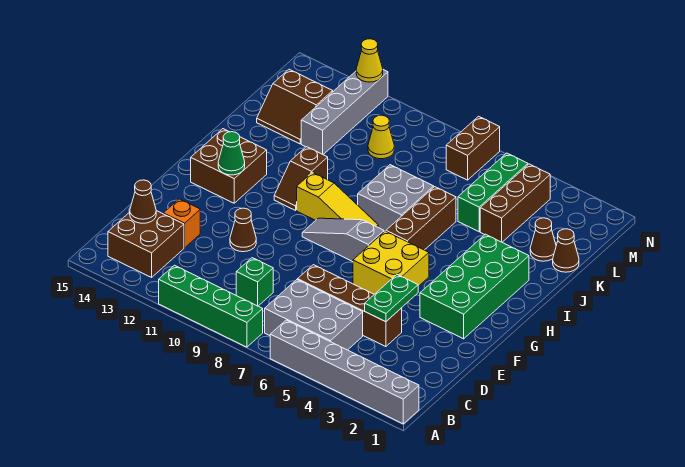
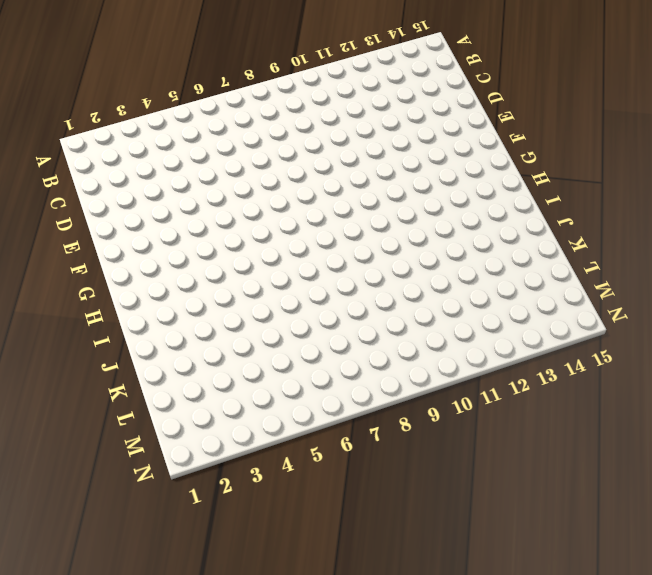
none -> grey brick A1:A6 level 1
none -> green brick A8:A11 level 1
none -> grey brick B5:C7 level 1

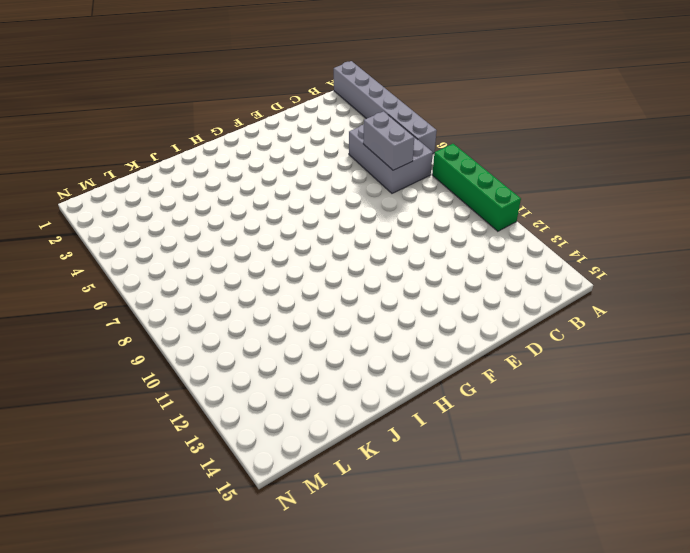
grey brick C6:C7 level 2 -> none
none -> brown brick B13:C14 level 1
none -> green brick C9 level 1
none -> brown brick D4:D7 level 1

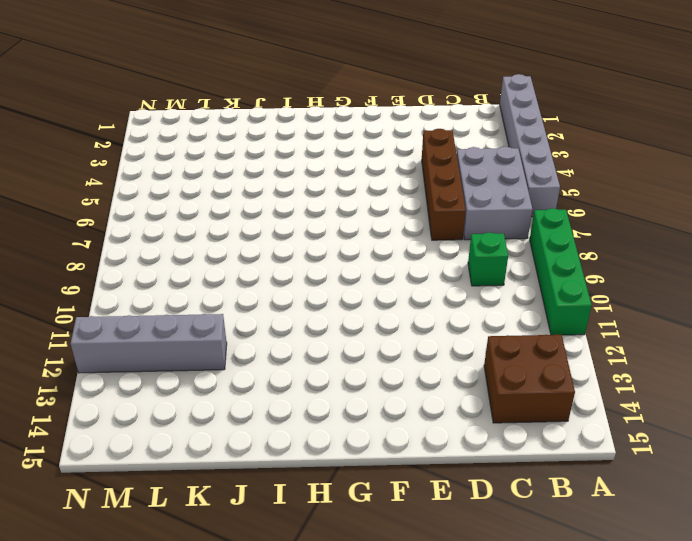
none -> orange brick D13 level 1
none -> brown cone E11 level 1
none -> green brick F2:I3 level 1

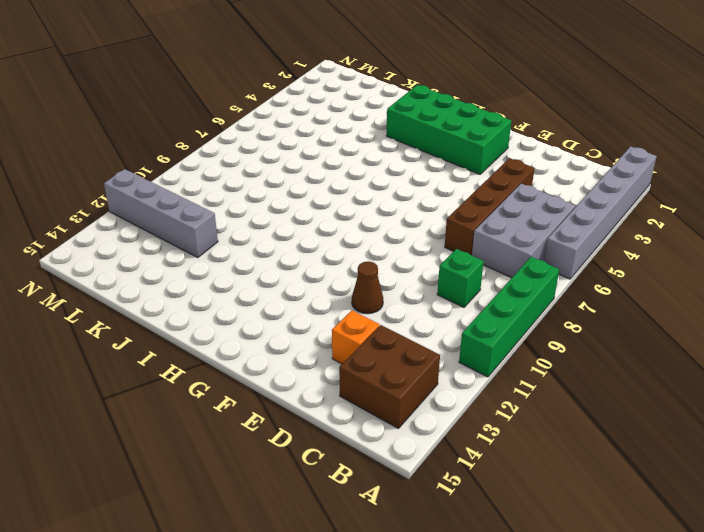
none -> yellow brick F5:G6 level 1
none -> grey slope G7:G9 level 1 top 7
none -> brown brick G13:H14 level 1

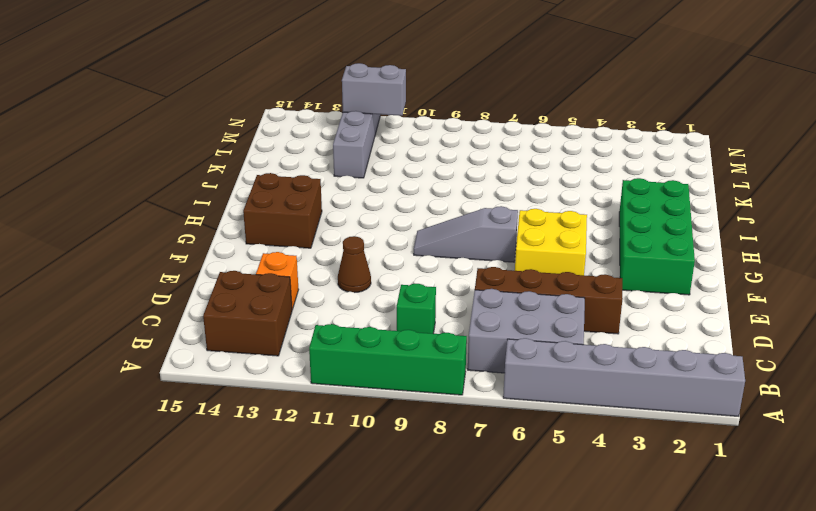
grey brick M11:M12 level 2 -> none
none -> brown brick H6:J6 level 1
none -> yellow slope H8:H10 level 1 top 10
none -> brown slope H11:I11 level 1 top I

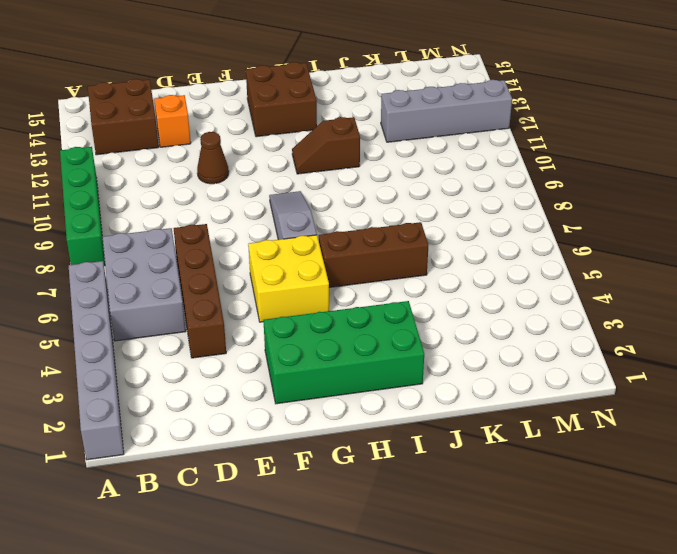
none -> green brick C9 level 1
none -> yellow slope H8:H10 level 1 top 10
none -> grey brick I7:J8 level 1

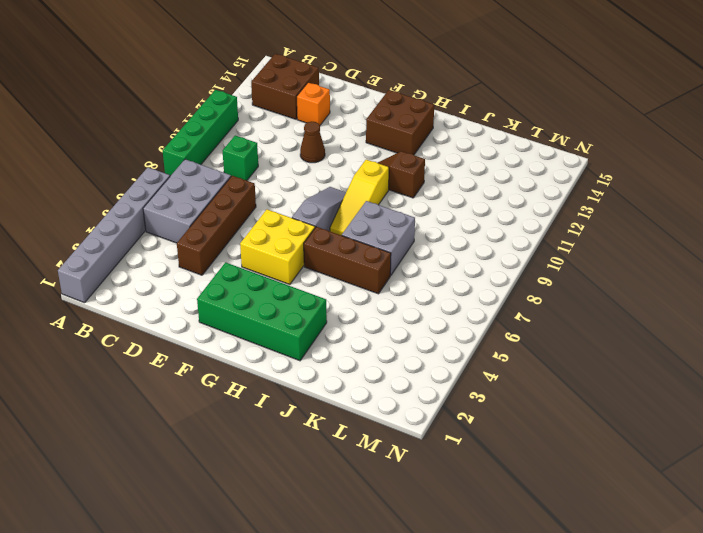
none -> brown cone K1 level 1
none -> brown cone K2 level 1
none -> brown brick K4:M4 level 1

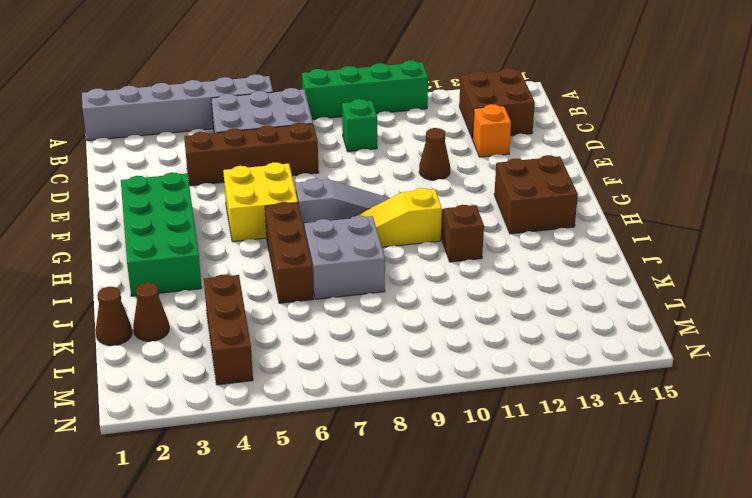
none -> green brick K5:M5 level 1
none -> grey brick K12:N12 level 1
none -> brown slope K13:L14 level 1 top L

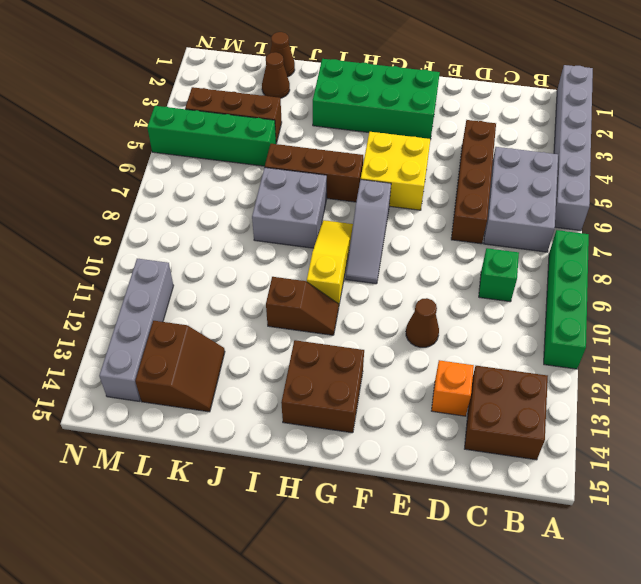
green brick K5:N5 level 1 -> green brick K5:M5 level 1
grey brick M11:M14 level 1 -> grey brick K12:N12 level 1
none -> yellow cone L10 level 1
none -> brown brick M7:N7 level 1
none -> brown cone C14 level 2

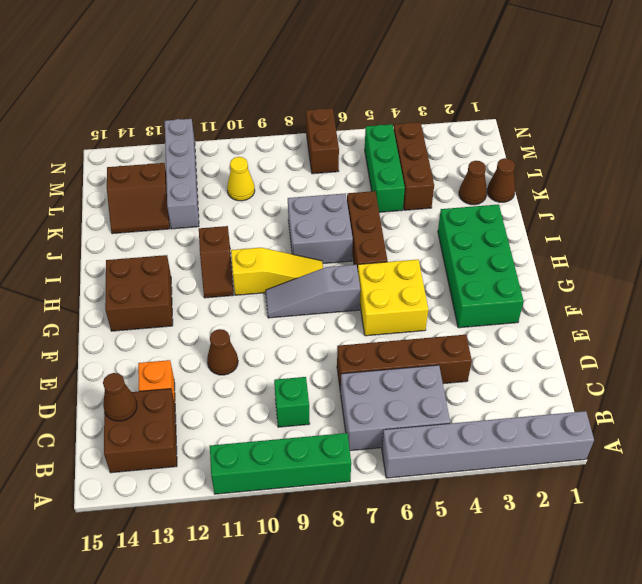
none -> green plate D4:E4 level 2
none -> green cone G13 level 2
none -> yellow cone N12 level 2

